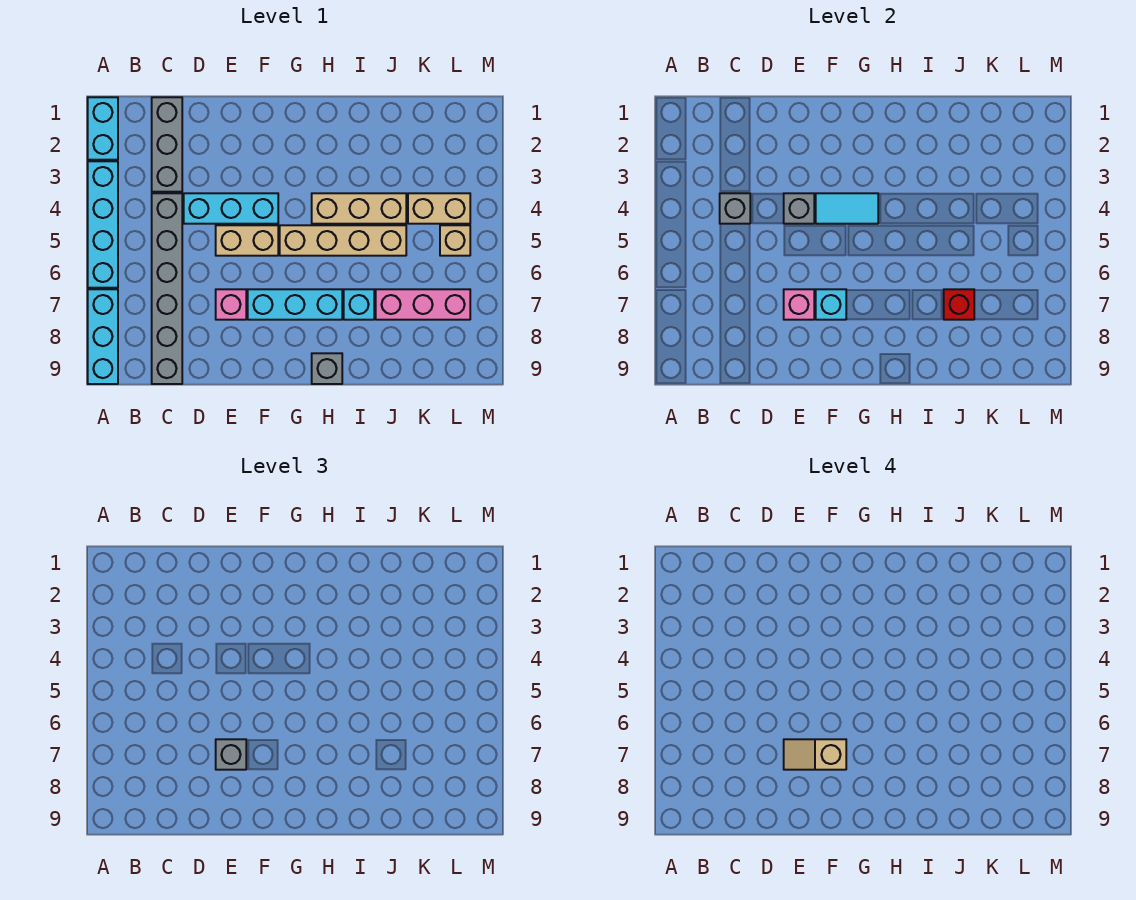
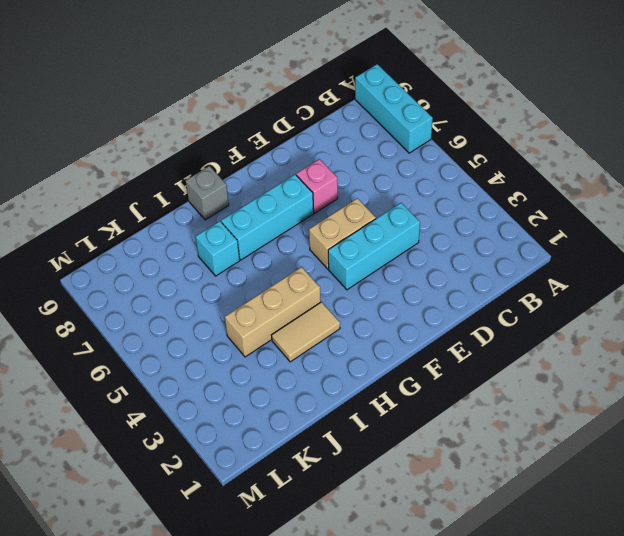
tan tile H3:I3 level 1 -> none
none -> cyan brick A1:A2 level 1
none -> cyan brick A3:A6 level 1
none -> grey brick C1:C3 level 1

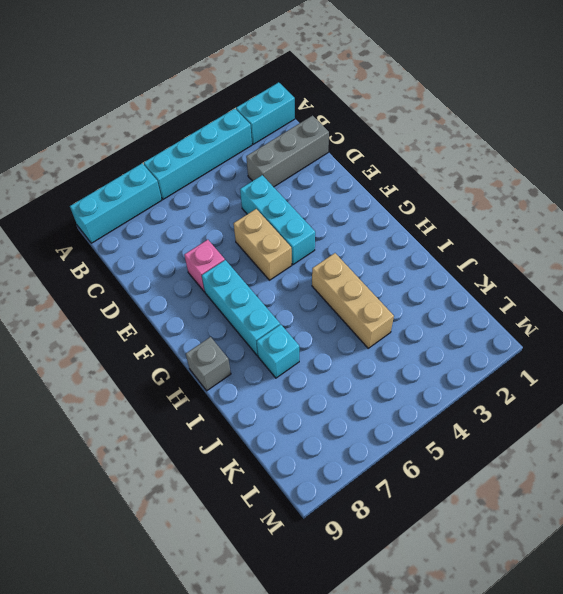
none -> grey brick C4:C9 level 1
none -> tan brick G5:J5 level 1
none -> pink brick J7:L7 level 1

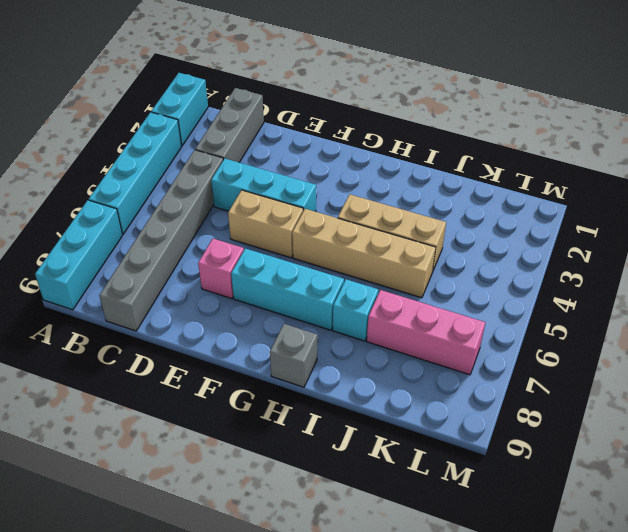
none -> tan brick K4:L4 level 1
none -> tan brick L5 level 1
none -> grey brick C4 level 2

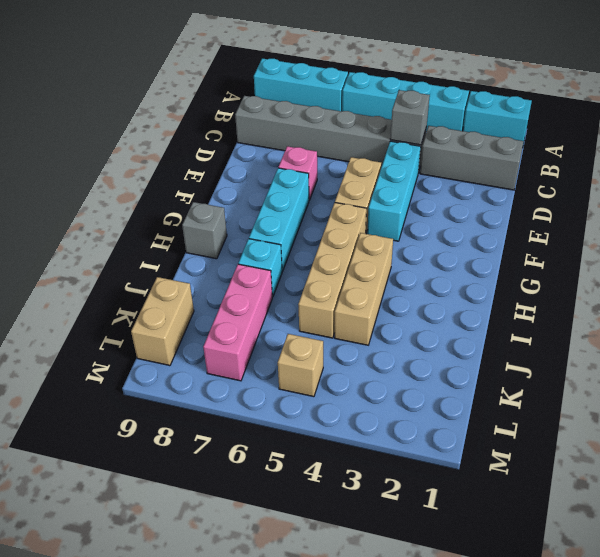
tan brick K9:L9 level 1 -> tan brick K4:L4 level 1
none -> grey brick E4 level 2
none -> pink brick E7 level 2
none -> cyan tile F4:G4 level 2

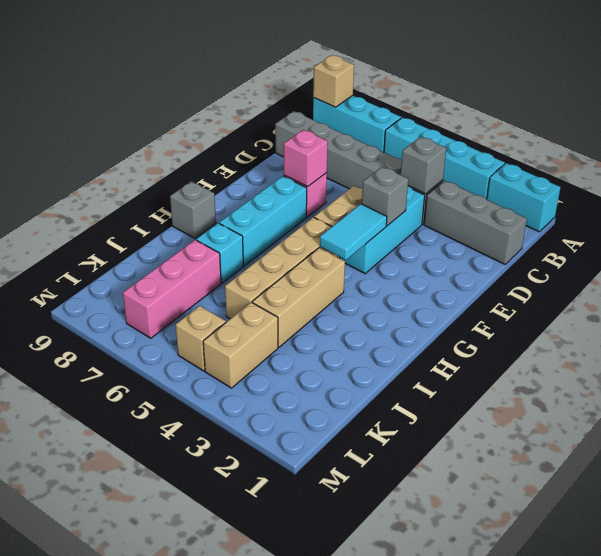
tan brick A9 level 2 -> none
none -> cyan brick F7 level 2
none -> red brick J7 level 2
none -> grey brick E7 level 3

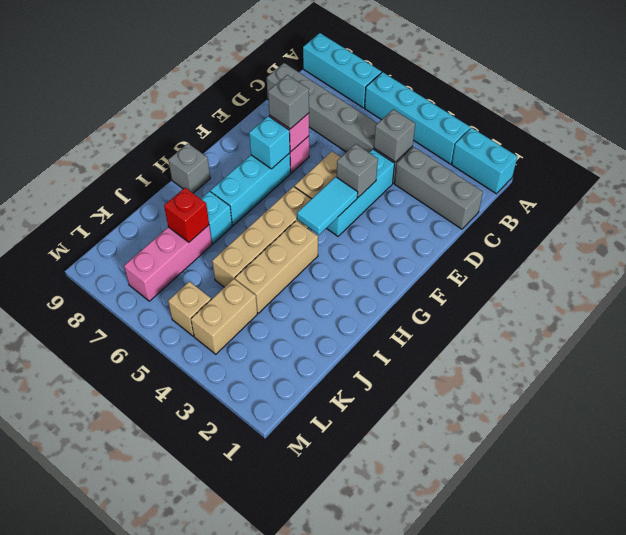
none -> tan slope E7:F7 level 4 top F

